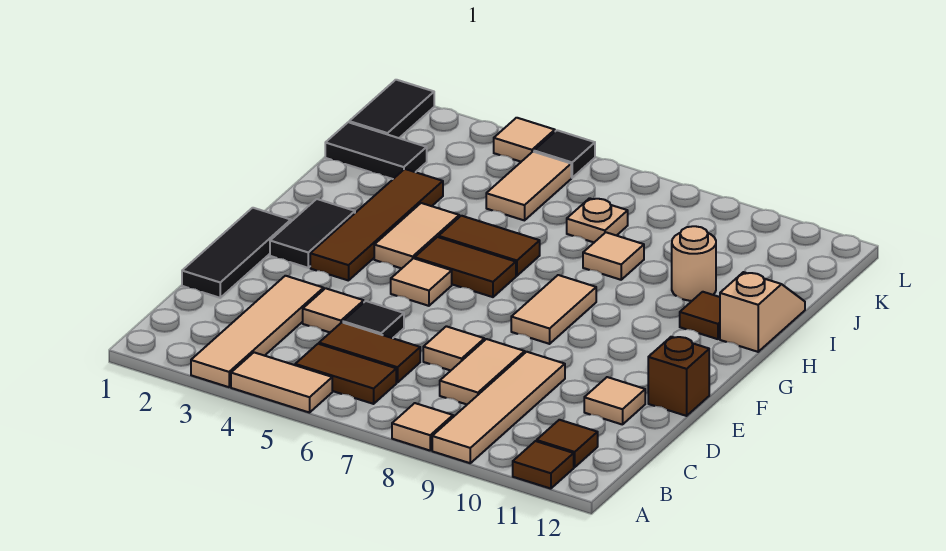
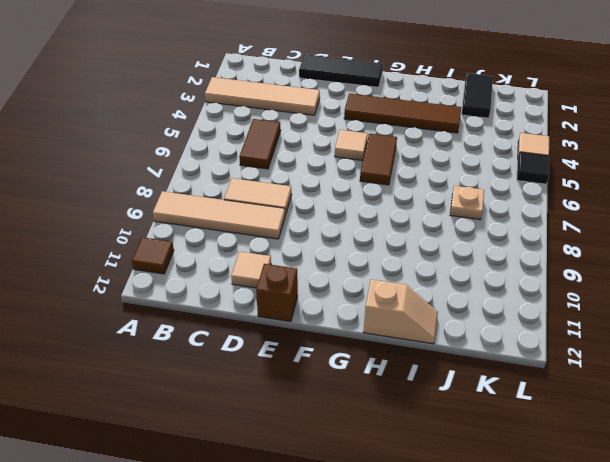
none -> tan tile A4:A5 level 1
none -> tan tile A8 level 1
none -> brown tile B5:B6 level 1
none -> brown tile B11 level 1

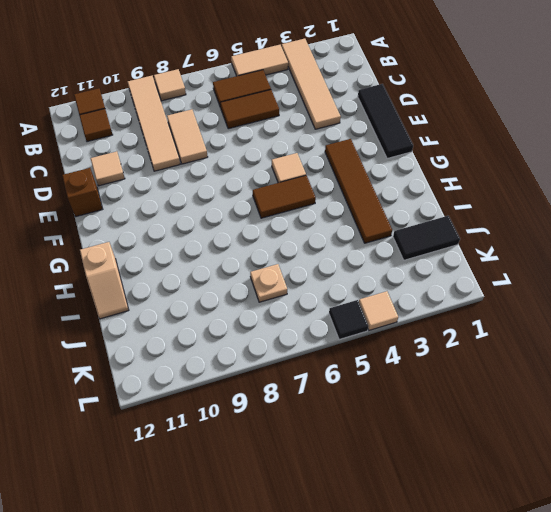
none -> tan tile D4 level 1
none -> black tile D5 level 1
none -> tan tile D7 level 1
none -> black tile F2:G2 level 1

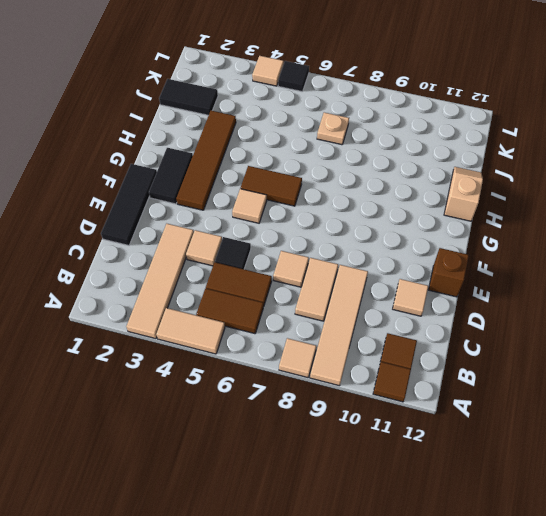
none -> tan tile F8:G8 level 1
none -> tan tile G4:H4 level 1
none -> brown tile H5:H6 level 1
none -> brown tile H11 level 1

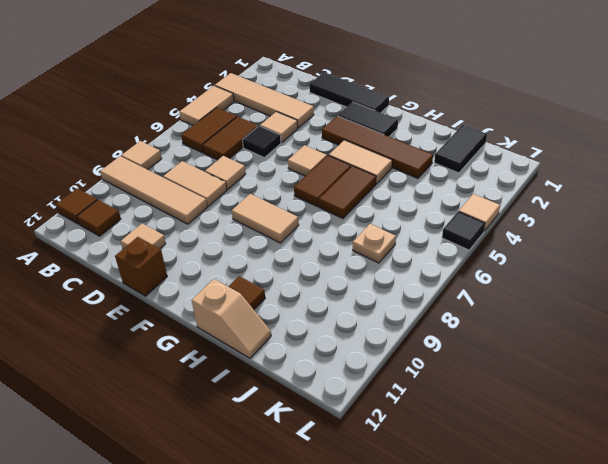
none -> tan tile I8 level 1
none -> tan round brick I10 level 1
none -> tan tile J5:K5 level 1
none -> black tile K1:L1 level 1

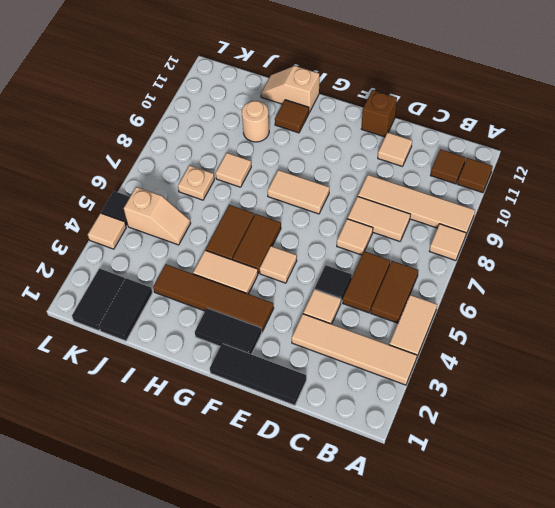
tan slope J5:K5 level 1 top K -> tan tile J5:K5 level 1
black tile K1:K2 level 1 -> black tile K1:L1 level 1

